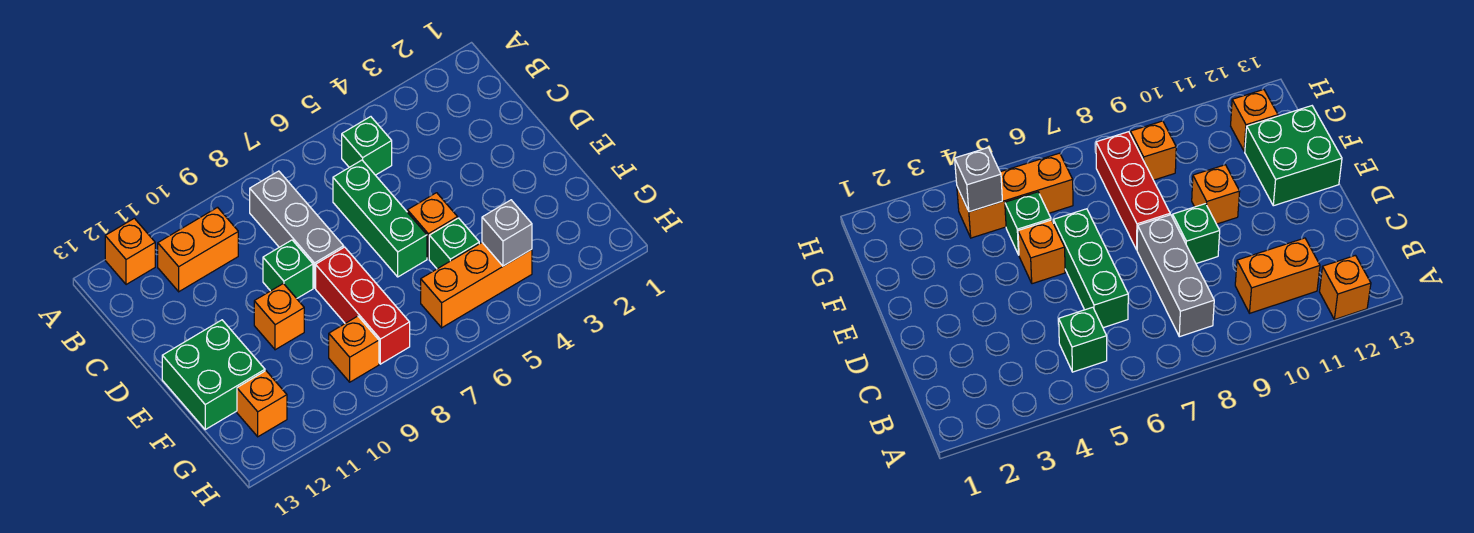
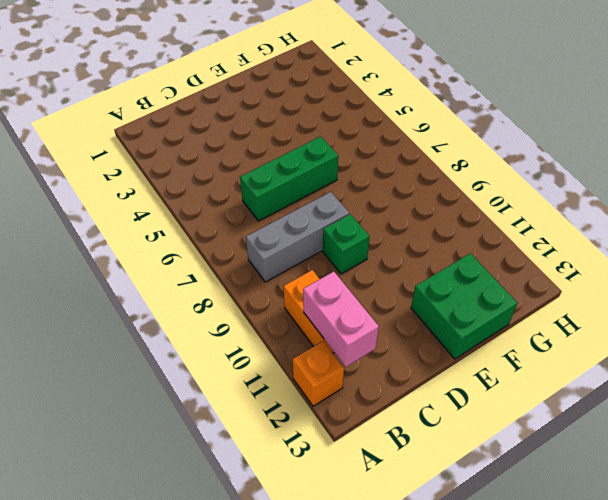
pink brick B11:B12 level 2 -> none
none -> green brick B5 level 1
none -> orange brick E5 level 1
none -> red brick E8:G8 level 1

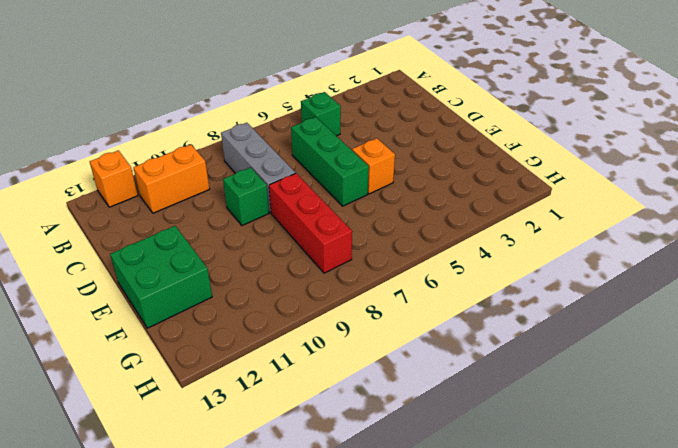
none -> orange brick E10 level 1
none -> green brick F5 level 1
none -> orange brick G4:G6 level 1

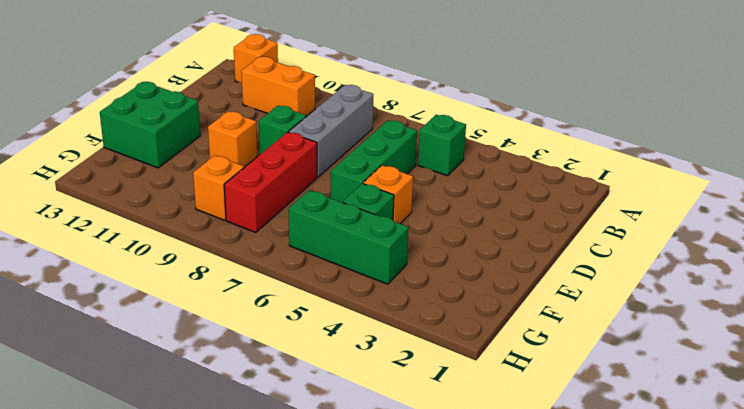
green brick G4:G6 level 1 -> orange brick G4:G6 level 1
none -> orange brick G12 level 1
none -> grey brick G4 level 2

